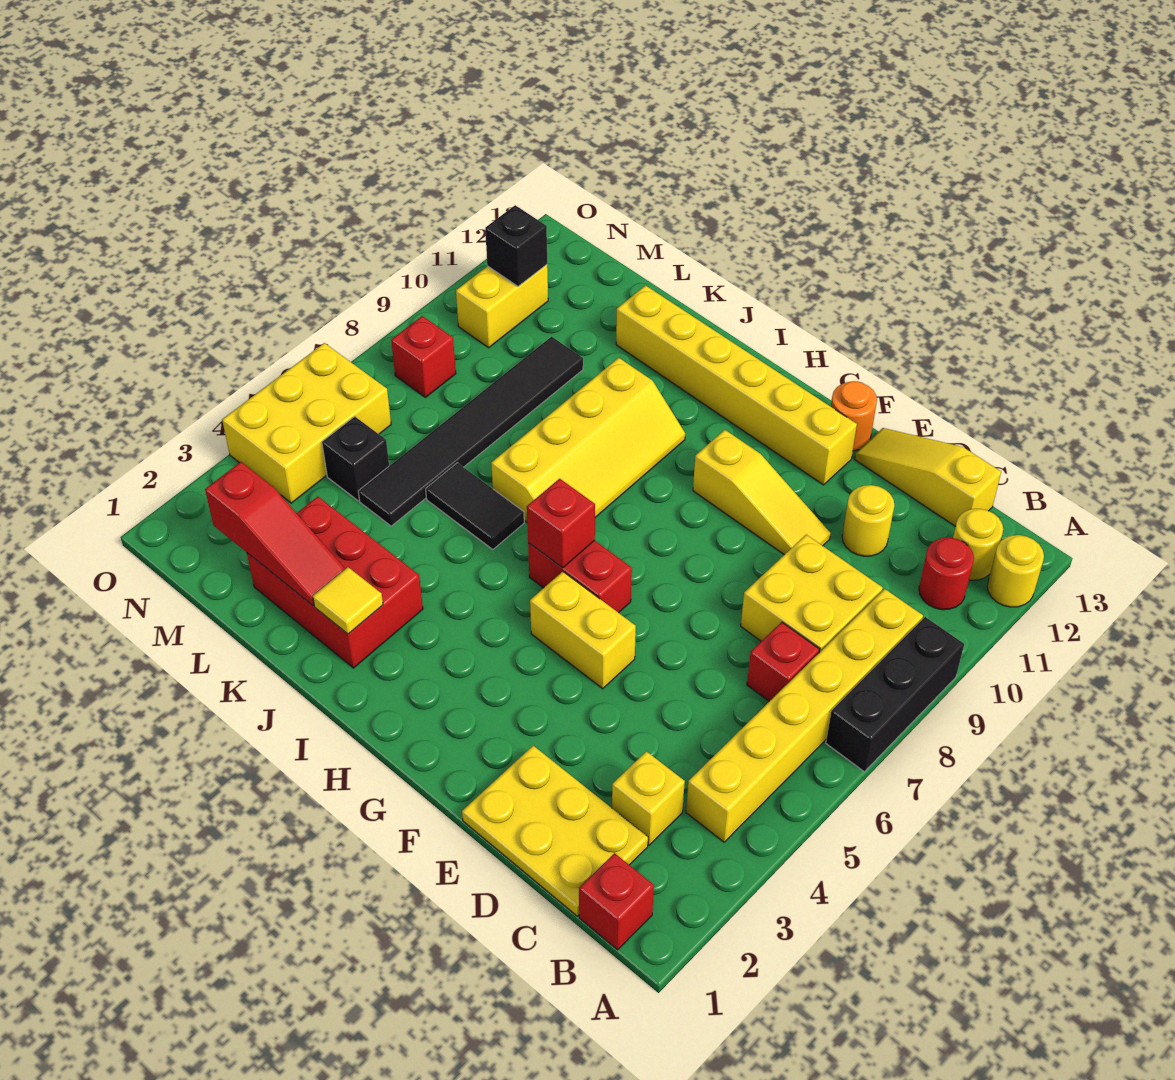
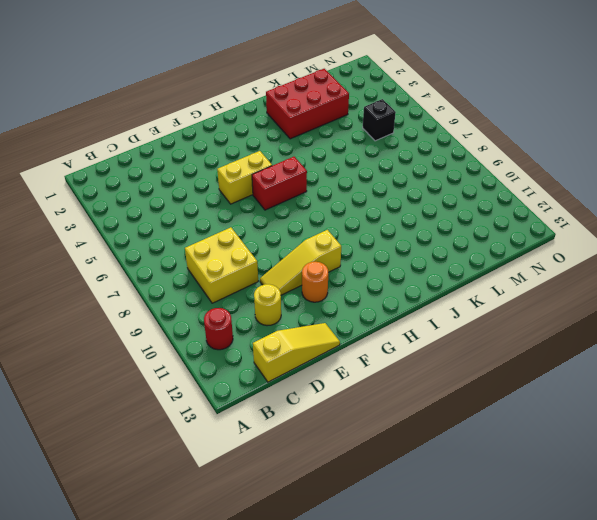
orange round brick F11 level 1 -> orange round brick F13 level 1
none -> black brick A7:A9 level 1
none -> yellow round brick A12 level 1
none -> red brick B1 level 1

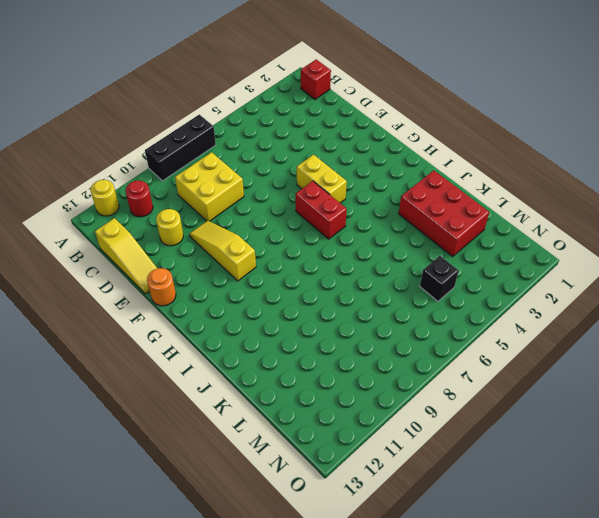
none -> yellow brick B4:B9 level 1
none -> yellow round brick B12 level 1
none -> yellow plate C1:E2 level 1

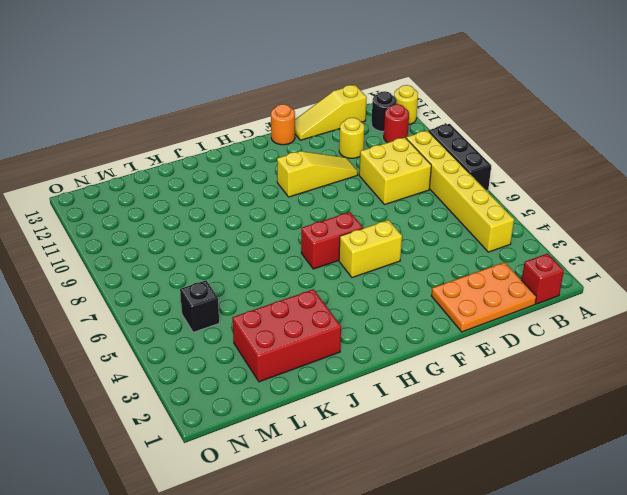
black round brick B12 level 1 -> yellow round brick B12 level 1
orange plate C1:E2 level 1 -> yellow plate C1:E2 level 1
none -> yellow brick C3 level 1
none -> red brick C7 level 1
none -> yellow brick F12:K12 level 1

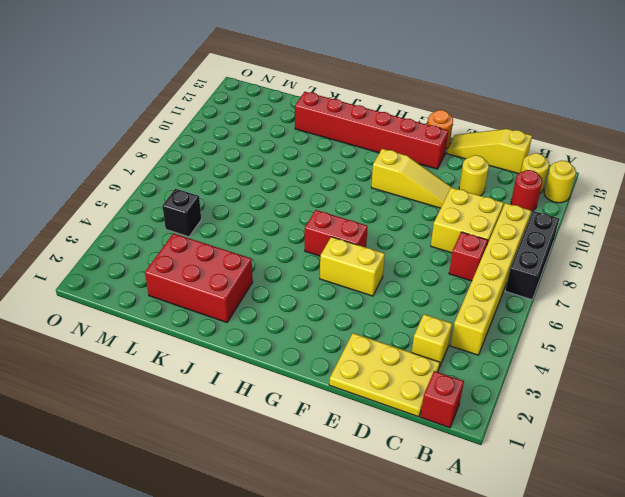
red brick F12:K12 level 1 -> yellow brick F12:K12 level 1
none -> yellow slope I7:J10 level 1 top J
none -> black tile J6:K6 level 1
none -> black tile L5:L10 level 1

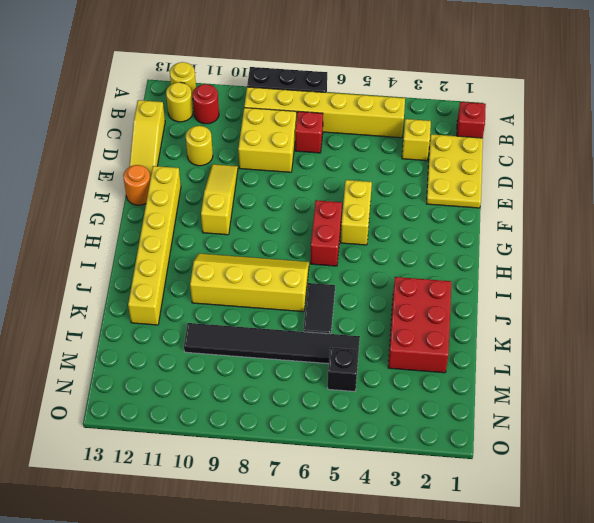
none -> yellow brick N4:O6 level 1
none -> red brick N8 level 1
none -> yellow brick N10:N11 level 1

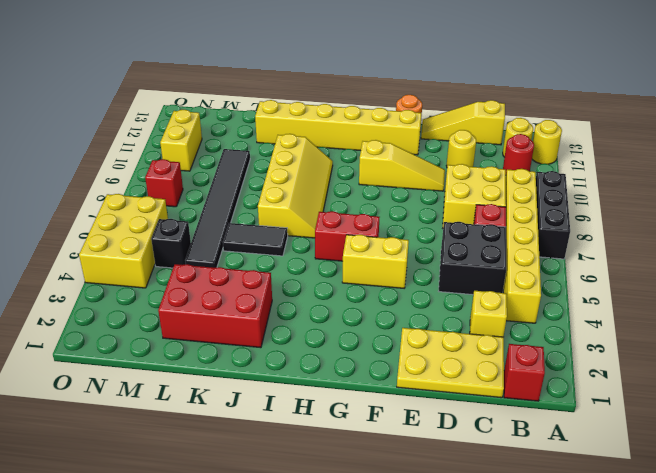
black brick C5:D6 level 1 -> none
none -> red brick H6 level 2
none -> yellow tile J2 level 2
none -> red slope K2:M2 level 2 top M

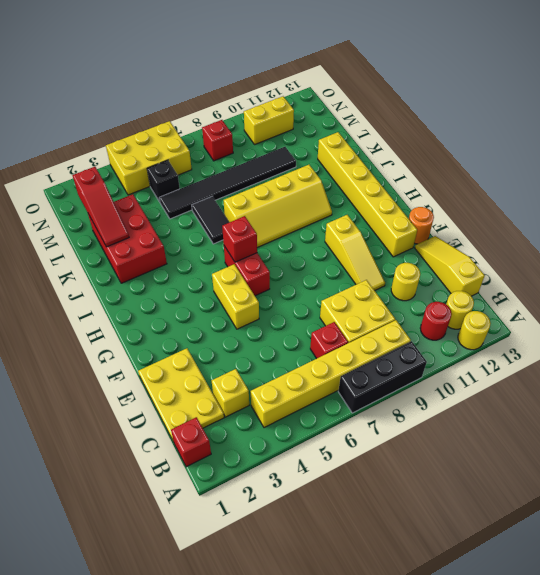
none -> yellow tile J2 level 2
none -> black brick N11 level 2

